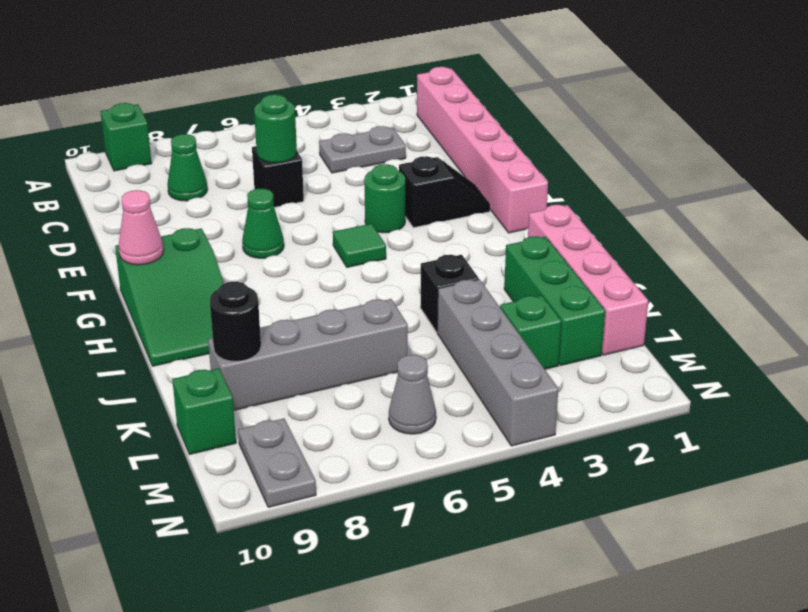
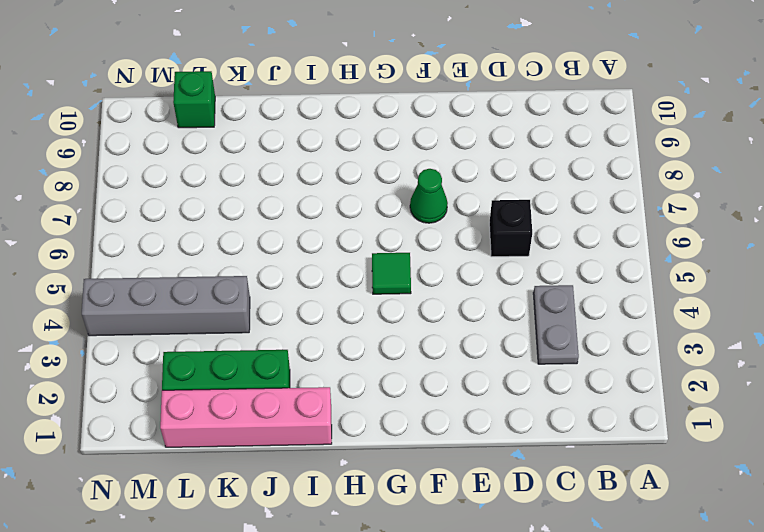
none -> green brick A9 level 1
none -> pink brick B1:G1 level 1
none -> green cone C8 level 1

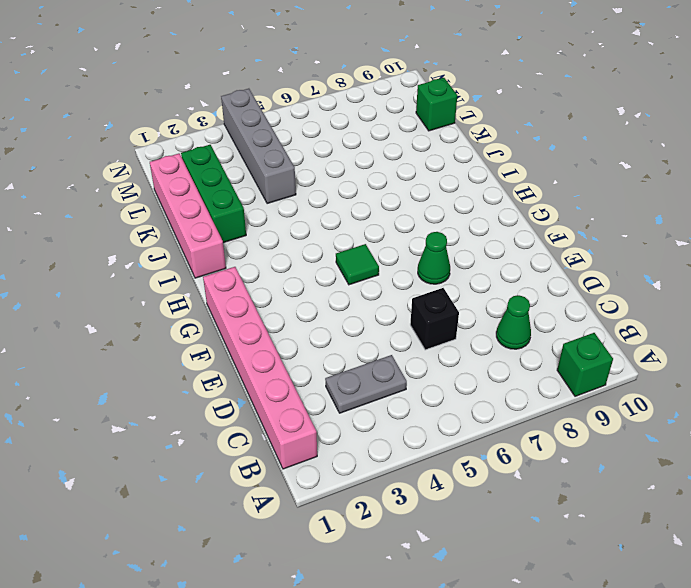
none -> black slope F2:F3 level 1 top 3
none -> green round brick F4 level 1
none -> green slope G9:I10 level 1 top G

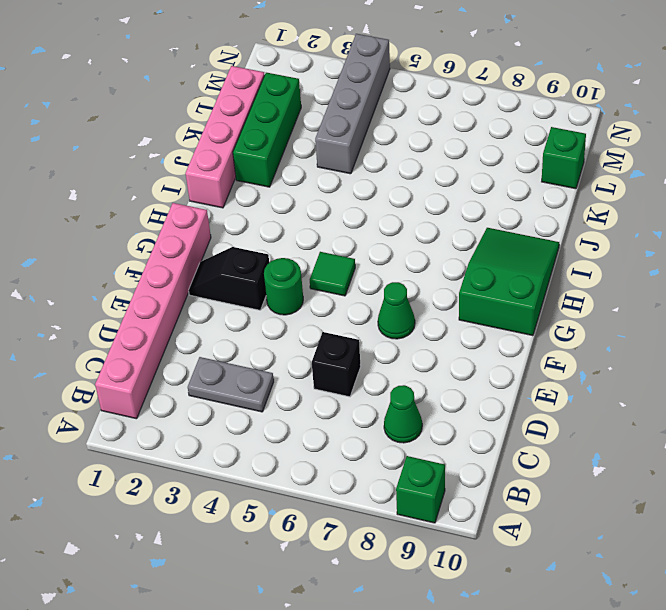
none -> black brick J4 level 1
none -> grey brick K6:K9 level 1
none -> green brick L3 level 1

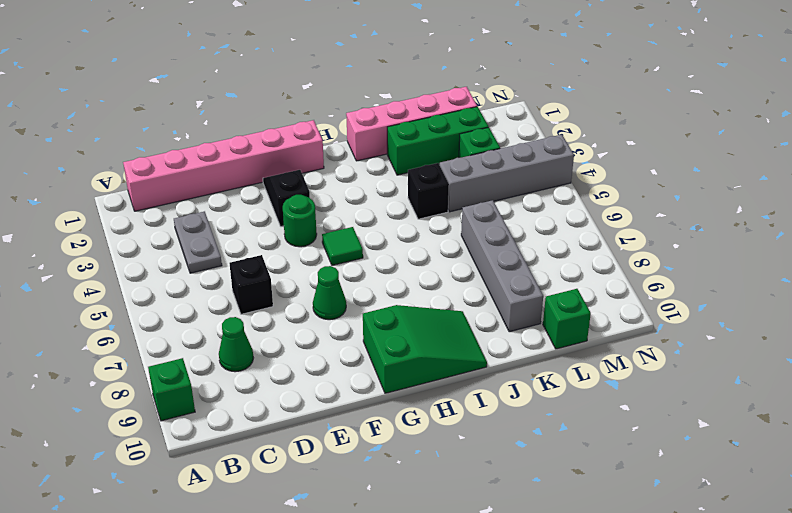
none -> grey cone M6 level 1
none -> grey plate M9:N9 level 1
none -> green round brick D6 level 2

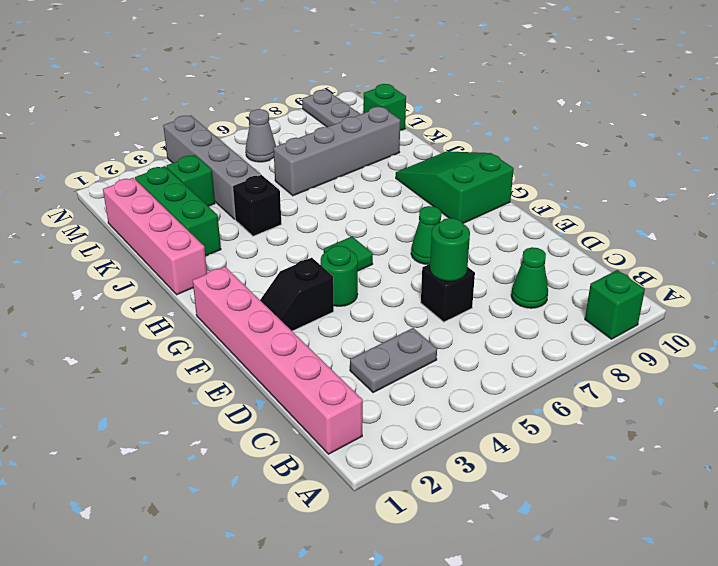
none -> pink cone G10 level 2
none -> black round brick K9 level 2

